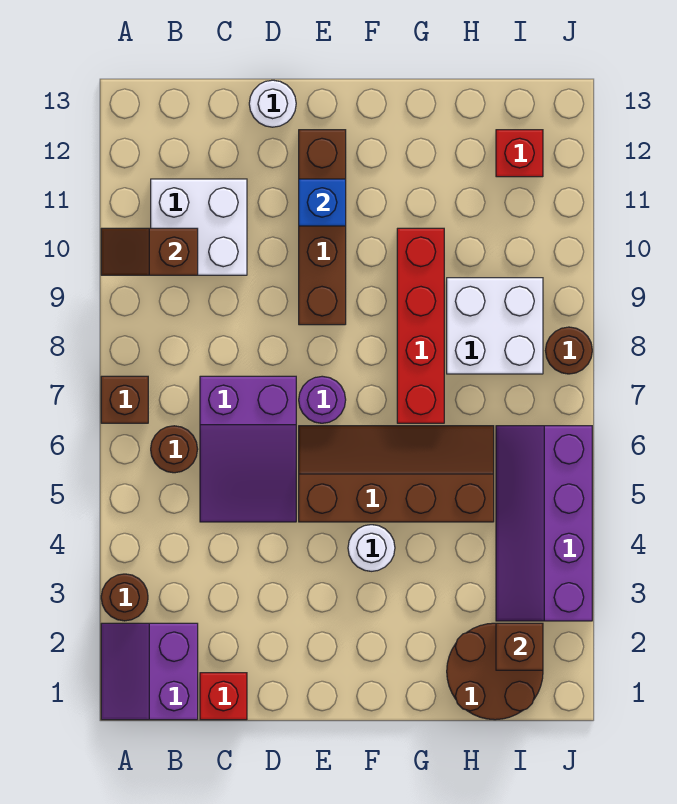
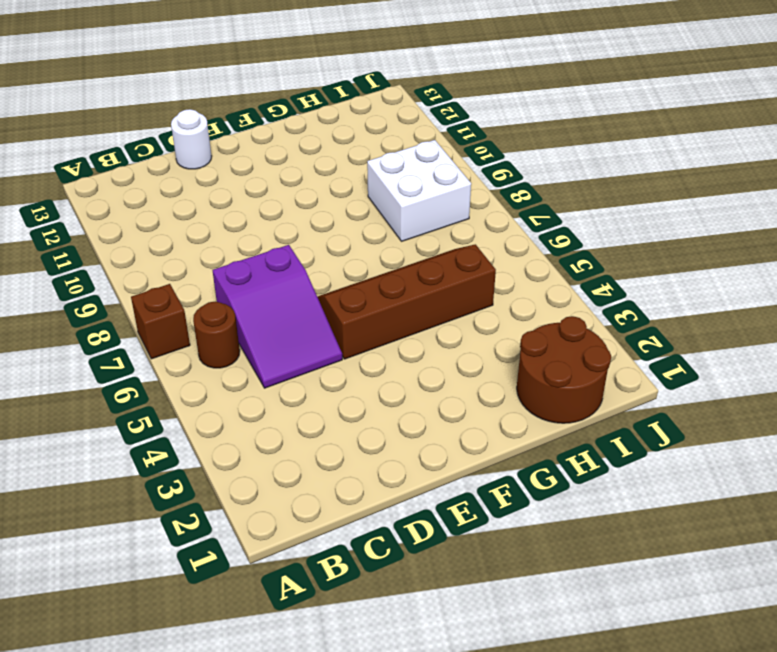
none -> purple slope A1:B2 level 1 top B
none -> brown round brick A3 level 1
none -> white brick B10:C11 level 1

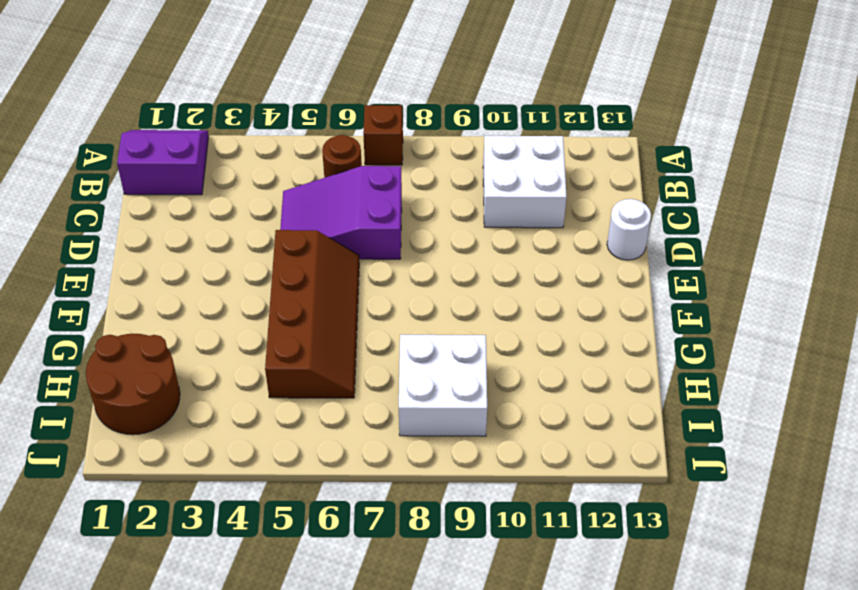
none -> brown round brick A3 level 1
none -> red brick C1 level 1
none -> purple round brick E7 level 1

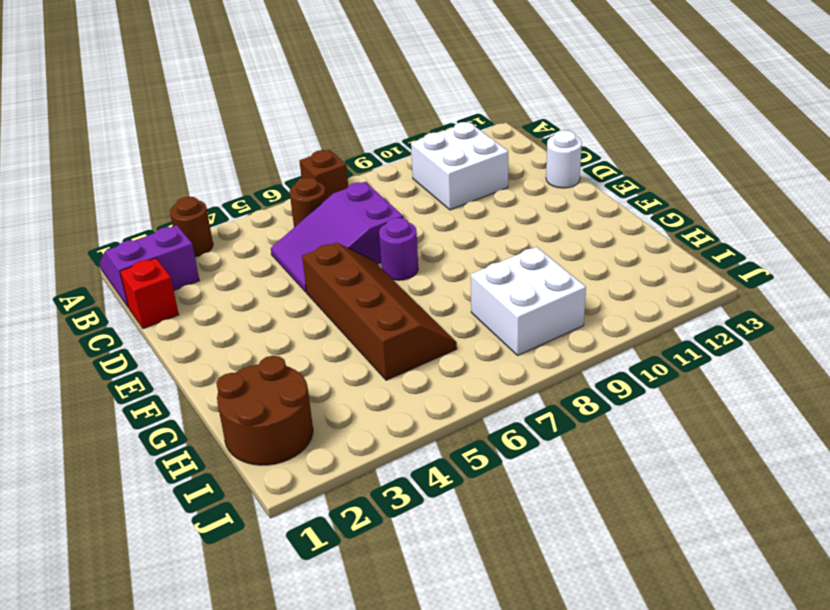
none -> brown brick E9:E12 level 1
none -> white round brick F4 level 1
none -> red brick G7:G10 level 1

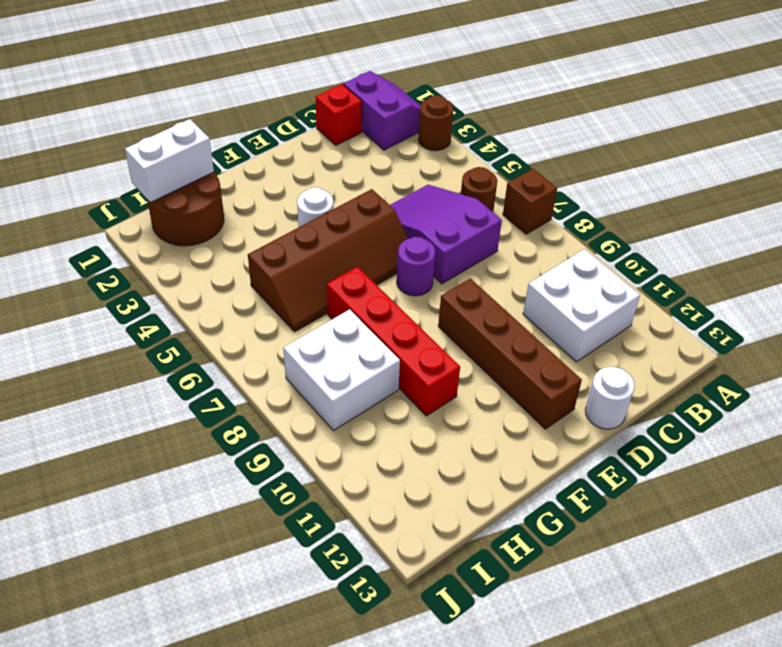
white brick H1:I1 level 2 -> none
none -> purple slope I3:J6 level 1 top J
none -> red brick I12 level 1
none -> brown round brick J8 level 1

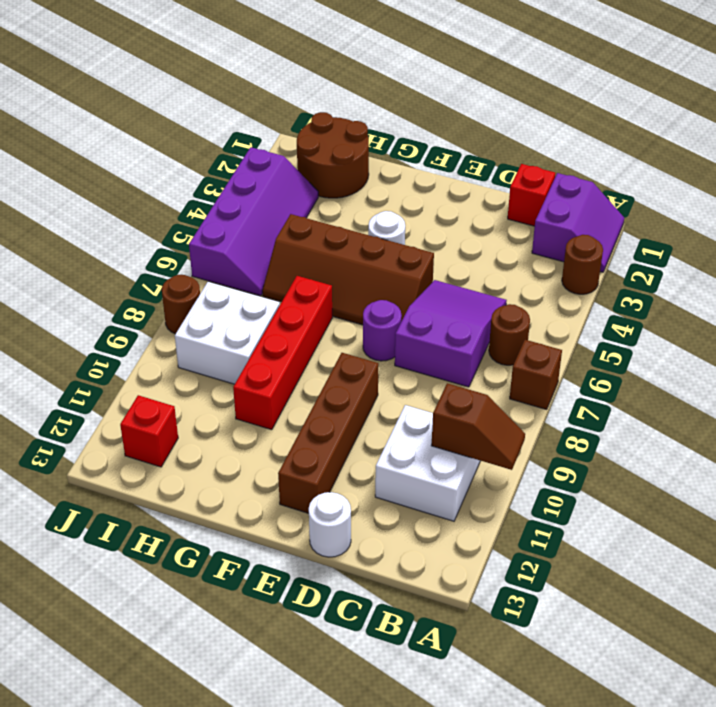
none -> blue brick E11 level 2
none -> brown brick I2 level 2

